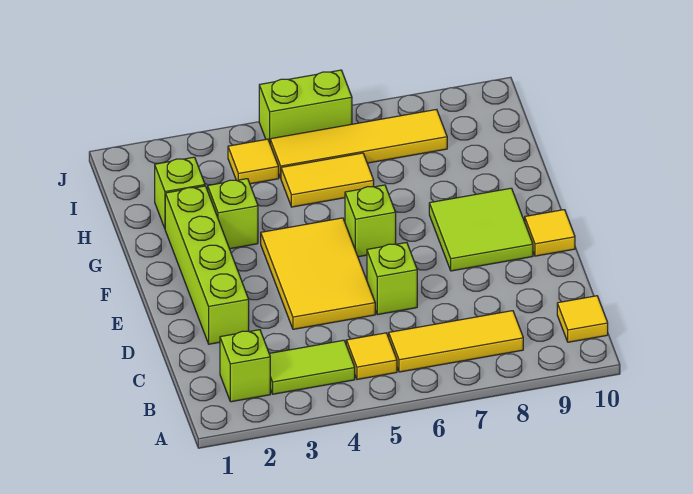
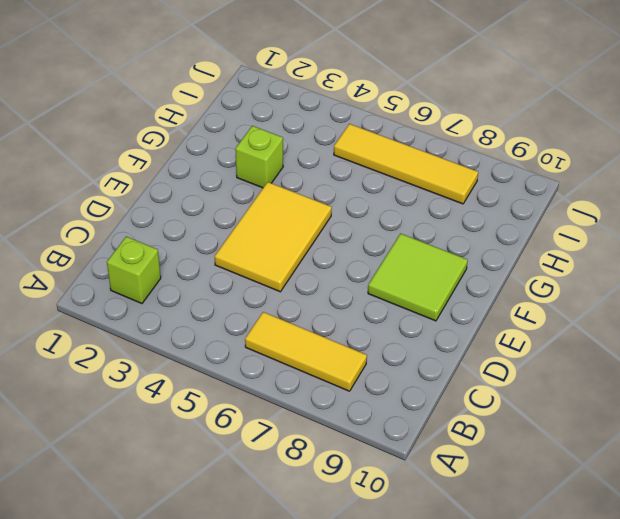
none -> lime tile B3:B4 level 1
none -> yellow tile B5 level 1
none -> yellow tile B10 level 1

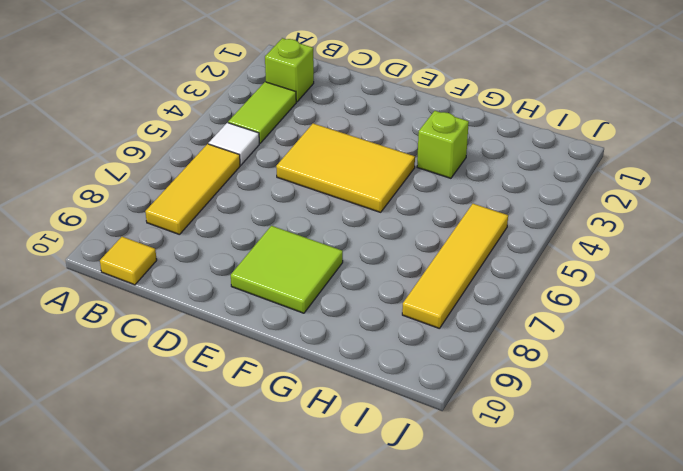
white tile B5 level 1 -> yellow tile B5 level 1
none -> lime brick D2:G2 level 1
none -> lime brick D6 level 1
none -> yellow tile E10 level 1

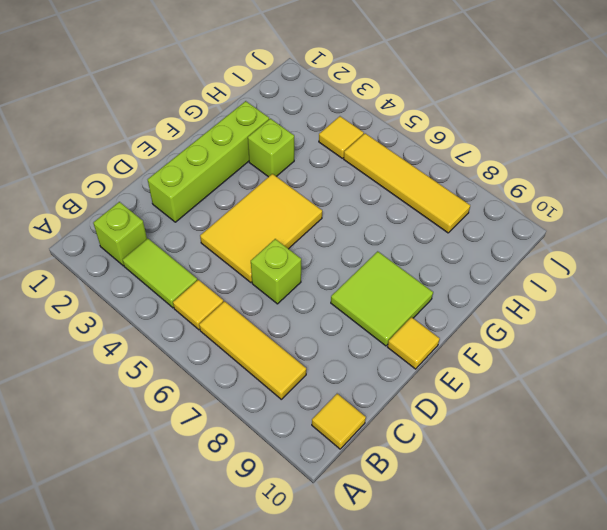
none -> lime brick F6 level 1
none -> lime brick H2 level 1
none -> yellow tile H5:H6 level 1

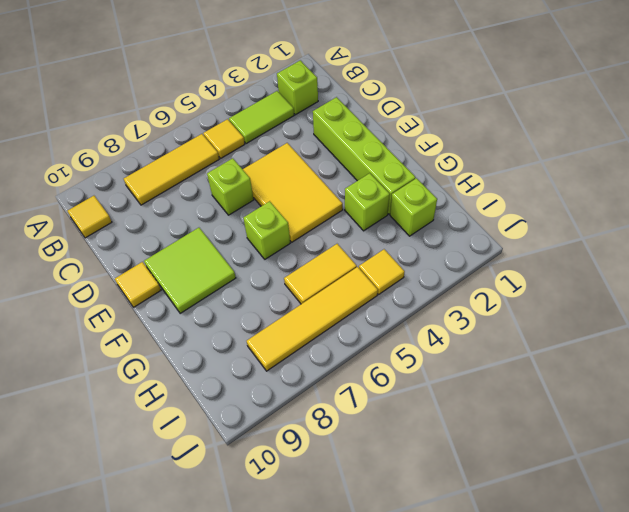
none -> lime brick J5:J6 level 1

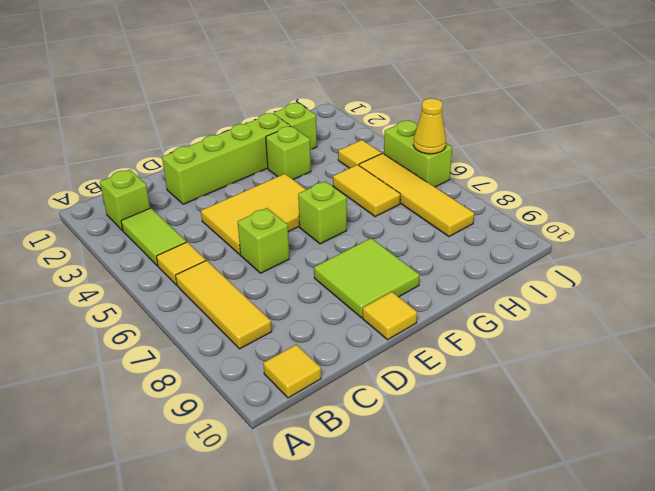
yellow cone J6 level 2 -> none

